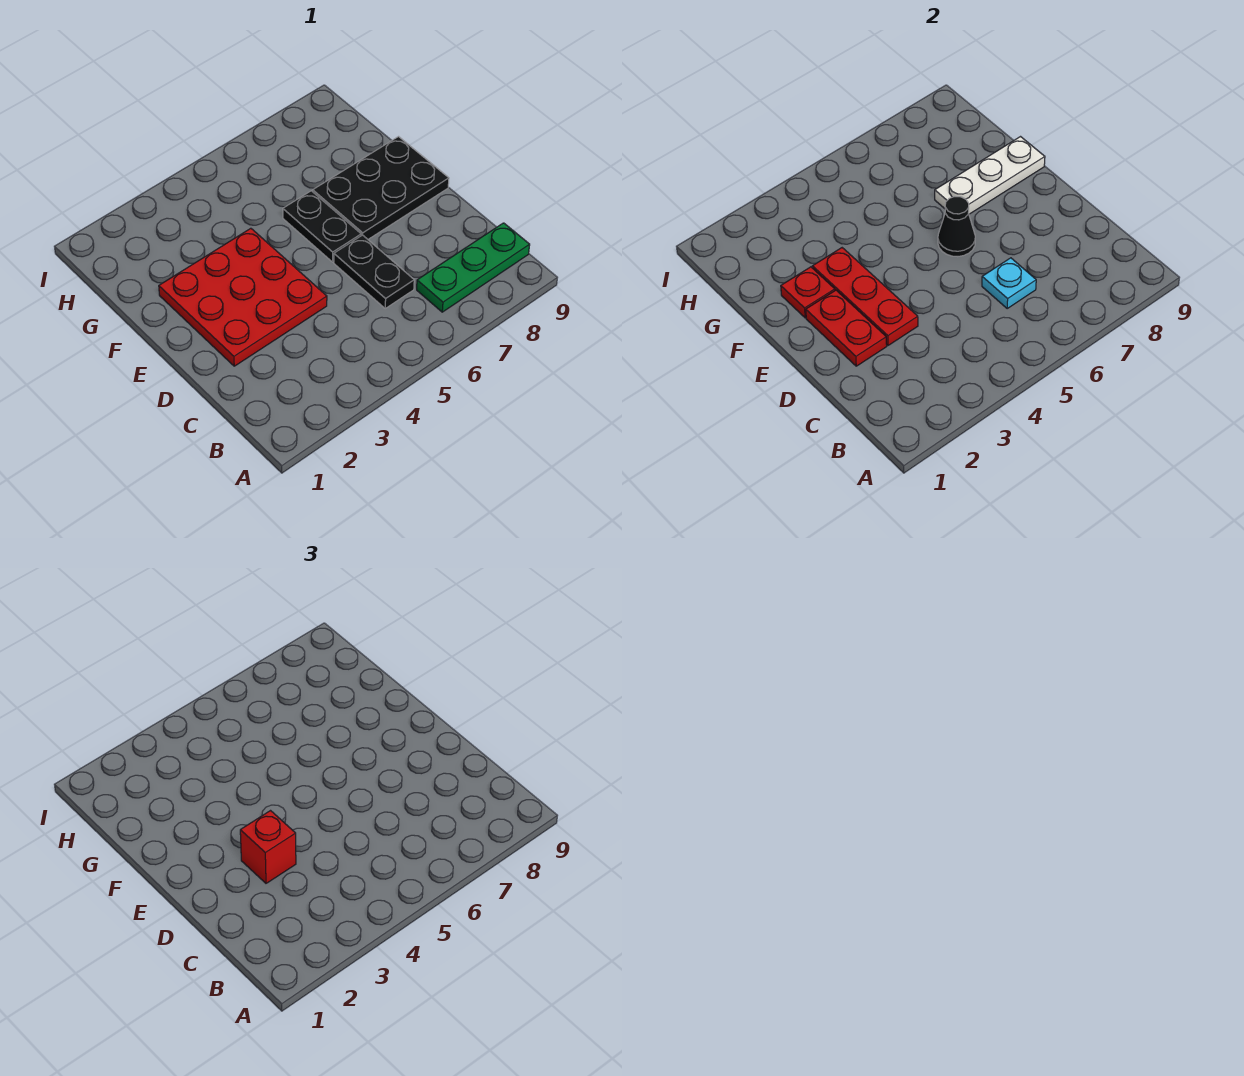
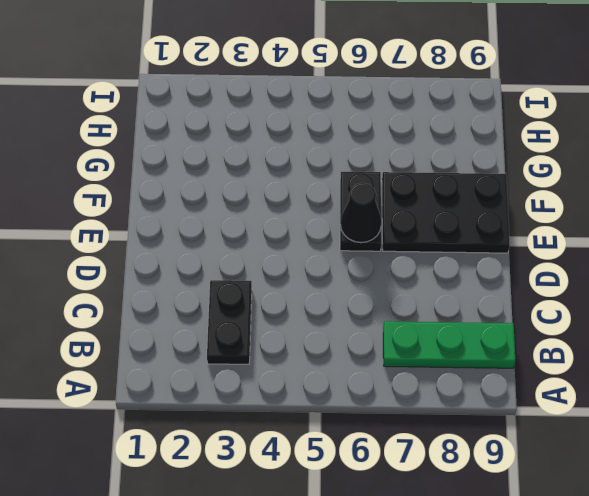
black plate B3:C3 level 1 -> black plate C6:D6 level 1
none -> red plate D2:F4 level 1
none -> cyan plate C6 level 2
none -> red plate D2:E2 level 2

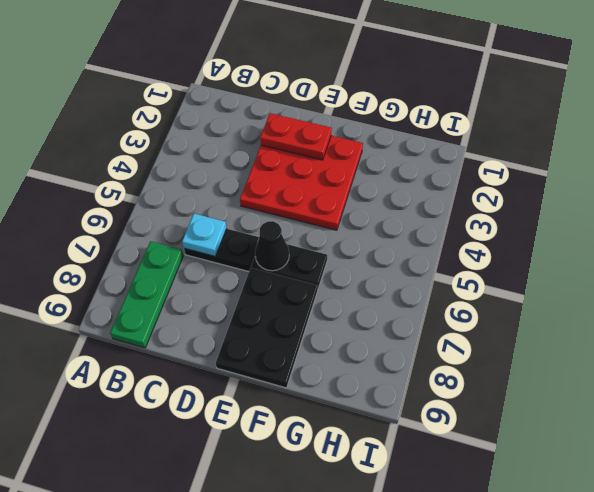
none -> red plate D3:F3 level 2
none -> red plate F2 level 2
none -> white plate F7:F9 level 2

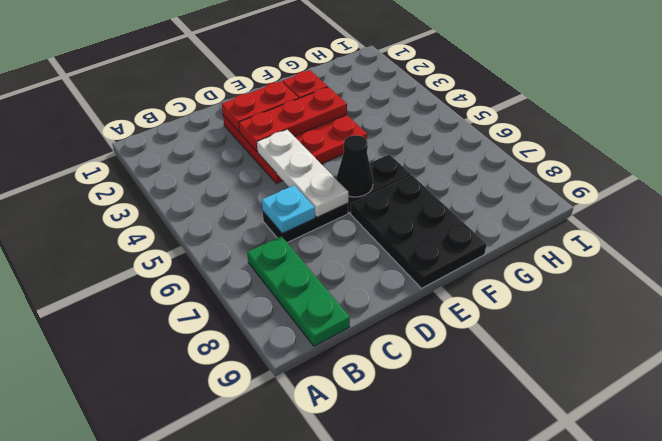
white plate D4:D6 level 2 -> white plate F7:F9 level 2
none -> red brick D3 level 3

